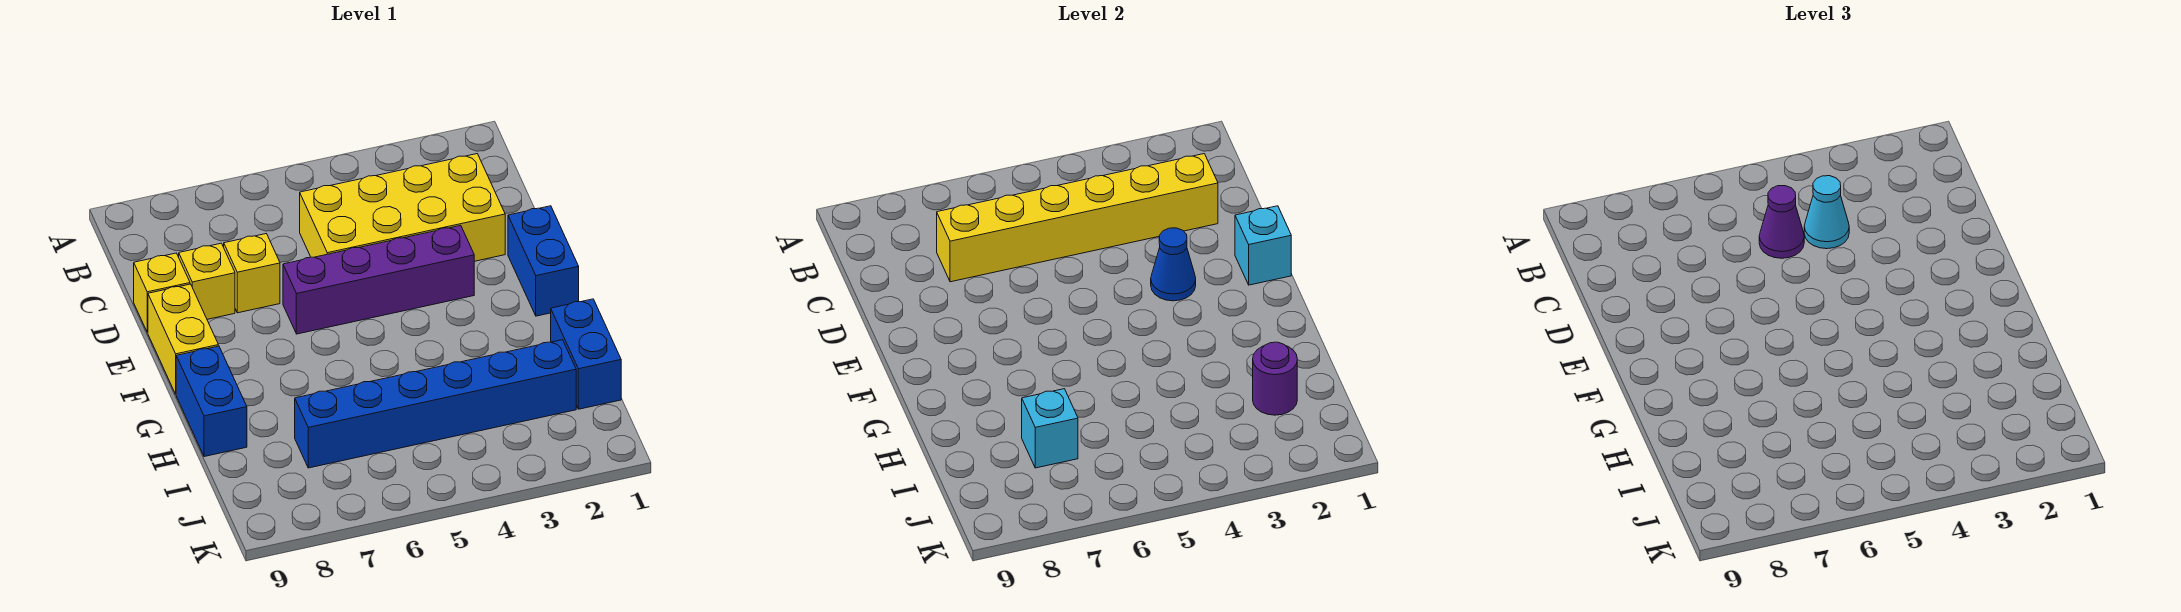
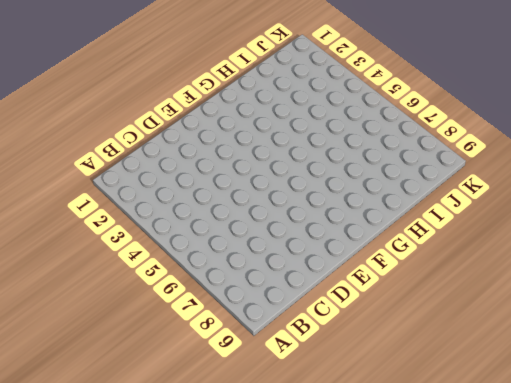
none -> yellow brick C2:D5 level 1
none -> yellow brick D7 level 1
none -> yellow brick D8 level 1

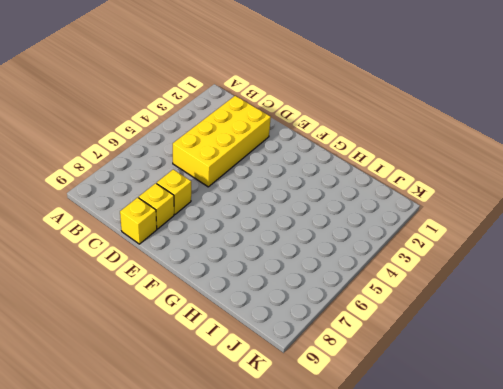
none -> blue brick E1:F1 level 1
none -> purple brick E3:E6 level 1
none -> yellow brick E9:F9 level 1

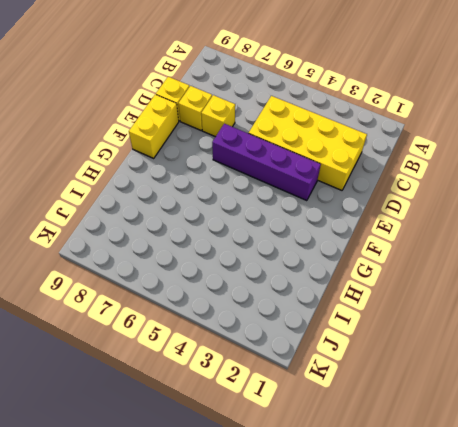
none -> blue brick E1:F1 level 1
none -> blue brick G9:H9 level 1
none -> blue brick H1:I1 level 1

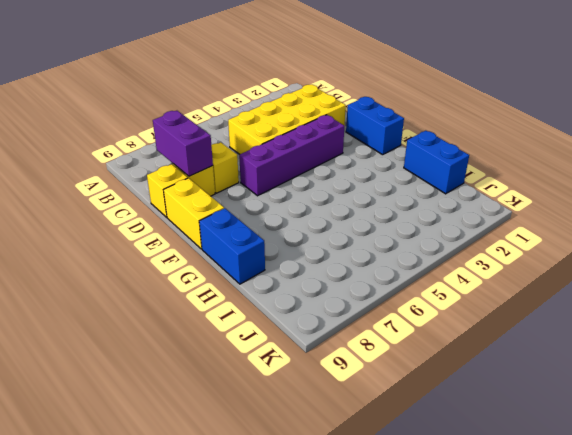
purple brick C8:D8 level 2 -> none
none -> blue brick I2:I7 level 1
none -> yellow brick C2:C7 level 2
none -> cyan brick E1 level 2

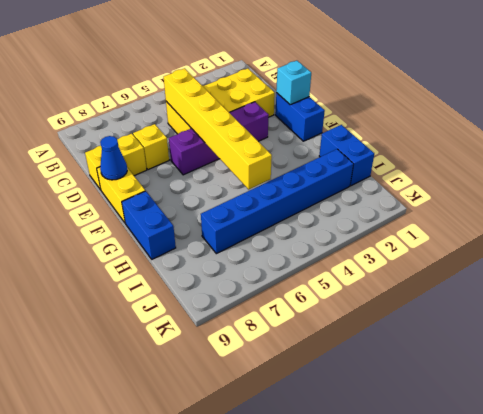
yellow brick C5:H5 level 2 -> yellow brick C2:C7 level 2
blue cone E9 level 2 -> blue cone E3 level 2
none -> purple round brick I2 level 2
none -> cyan brick I7 level 2
none -> cyan cone C4 level 3

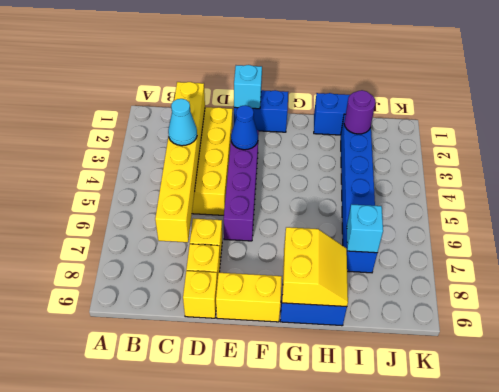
yellow slope G8:H9 level 2 top G -> none
none -> purple cone C5 level 3

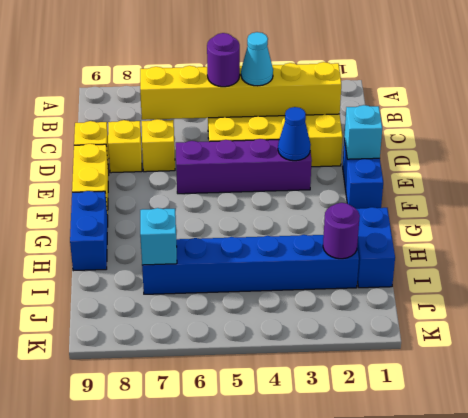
purple round brick C5 level 3 -> purple cone C5 level 3

